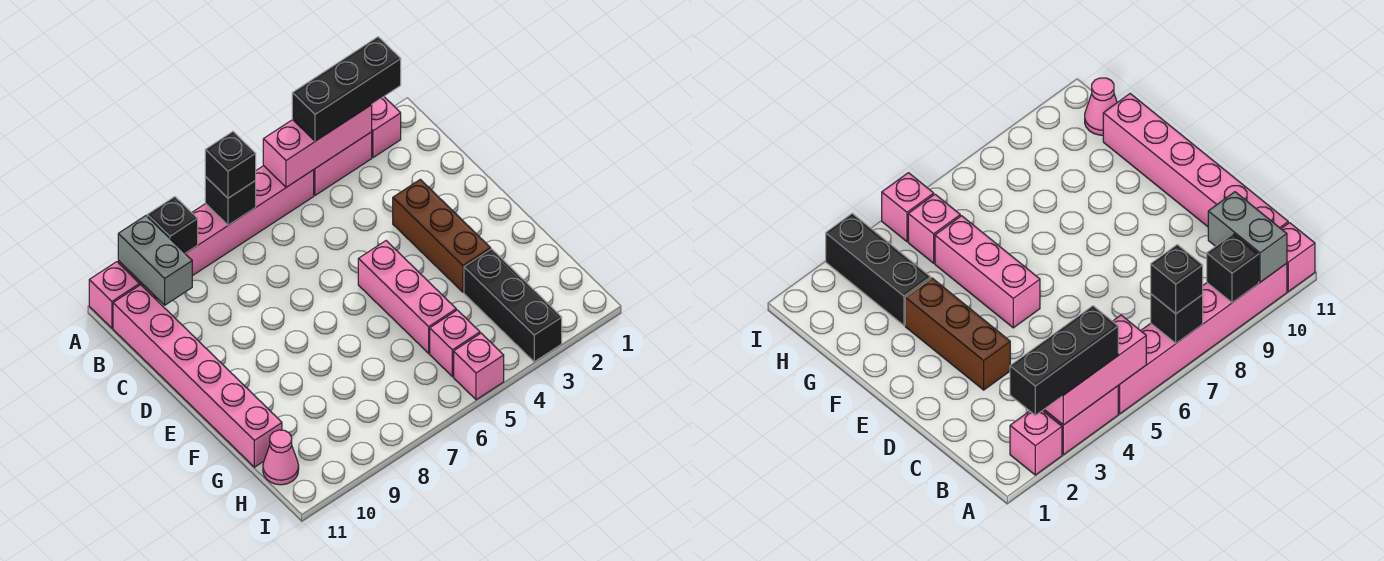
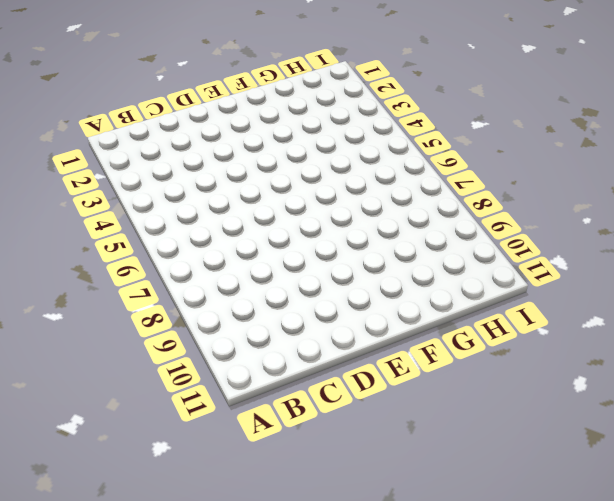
none -> pink brick A2 level 1
none -> pink brick A3:A4 level 1
none -> pink brick A5:A10 level 1

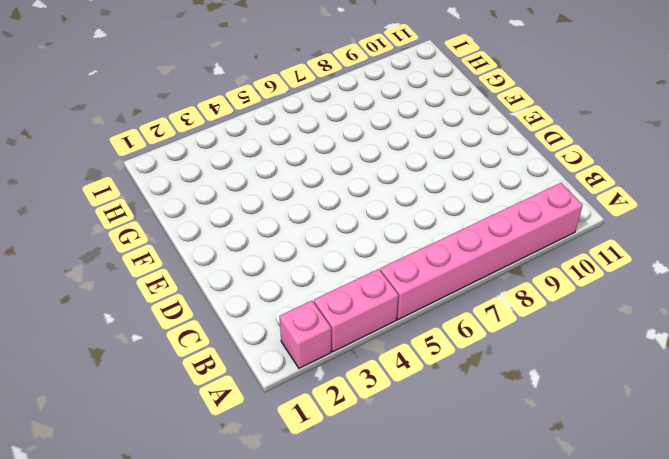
none -> pink brick A11 level 1
none -> pink brick B11:G11 level 1
none -> brown brick D3:F3 level 1

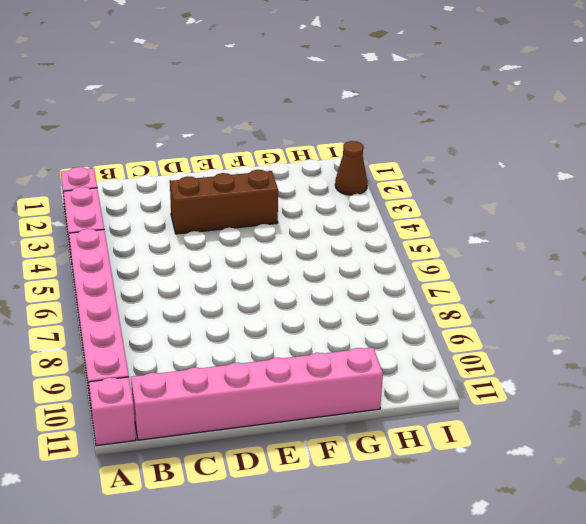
brown cone I2 level 1 -> none
none -> pink brick E5:G5 level 1
none -> black brick G3:I3 level 1
none -> pink brick H5 level 1

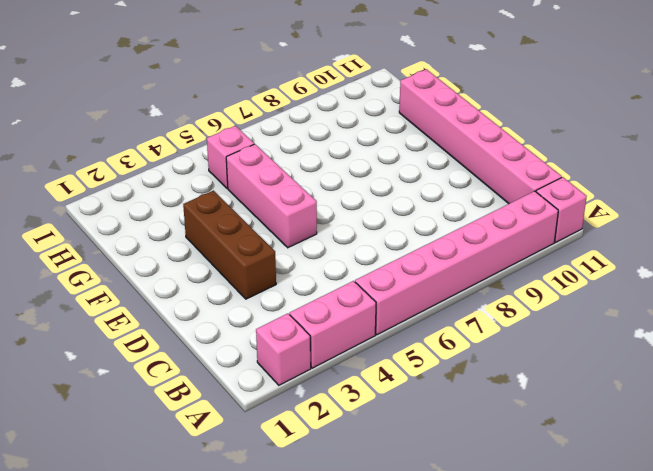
none -> black brick G3:I3 level 1
none -> pink cone H11 level 1
none -> pink brick I5 level 1

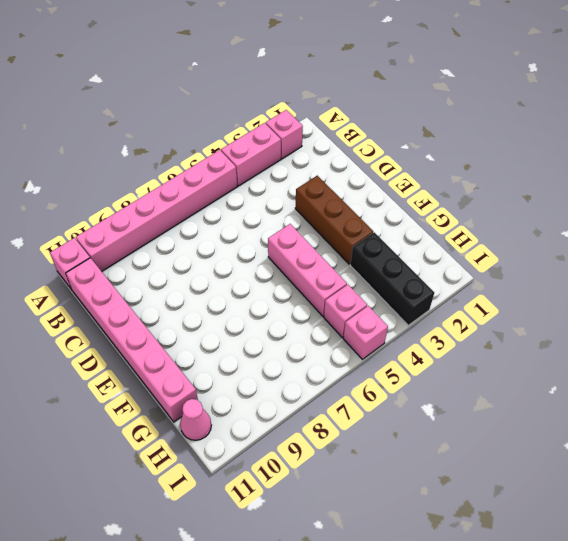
none -> pink brick A3:A5 level 2
none -> black brick A7 level 2
none -> black brick A9 level 2

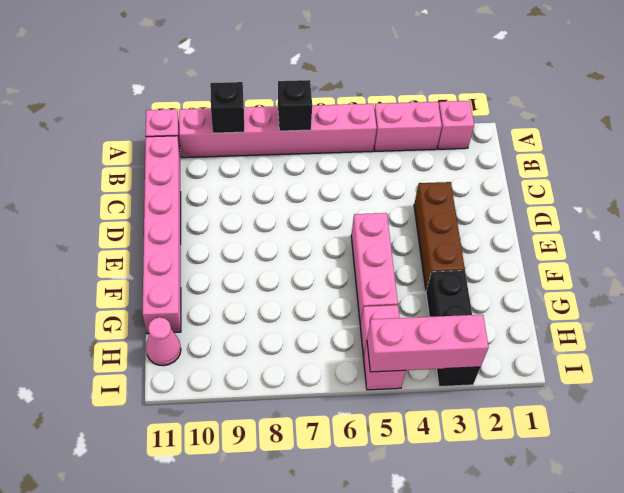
pink brick I3:I5 level 2 -> pink brick A3:A5 level 2
none -> grey brick A10:B10 level 2
none -> black brick A2:A4 level 3
none -> black brick A7 level 3

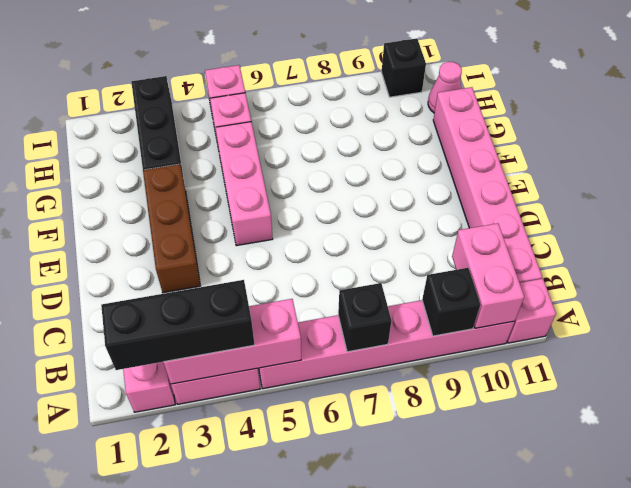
pink brick A10:B10 level 2 -> grey brick A10:B10 level 2
black brick I10 level 1 -> black brick A7 level 3

